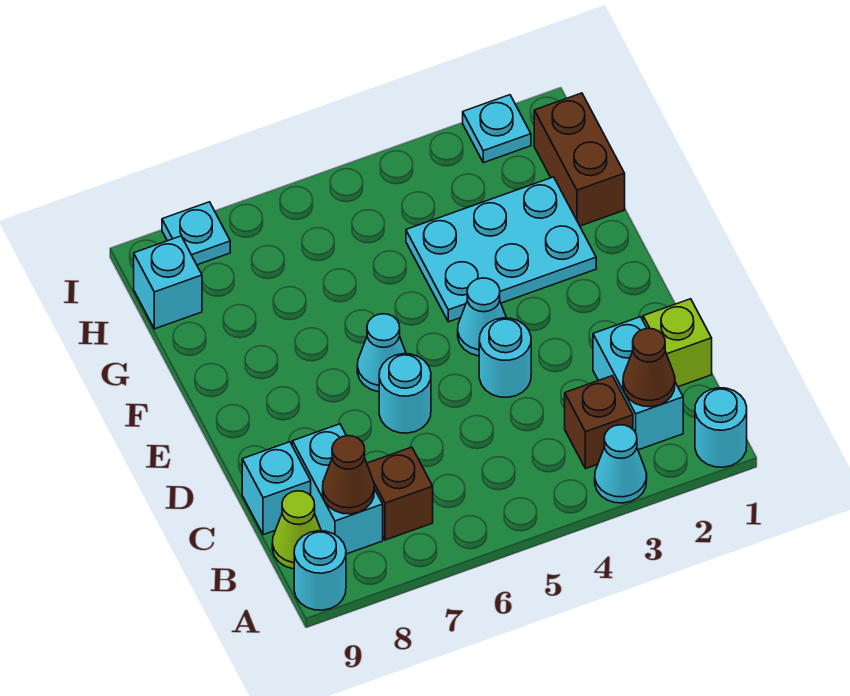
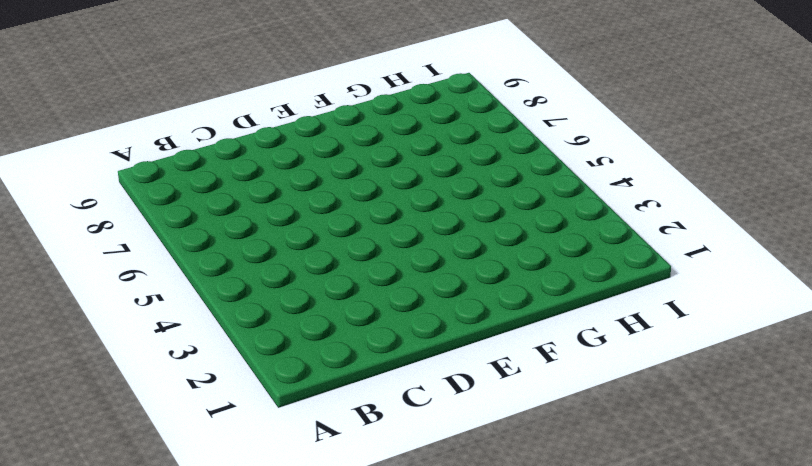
none -> cyan round brick A1 level 1
none -> cyan cone A3 level 1
none -> cyan round brick A9 level 1

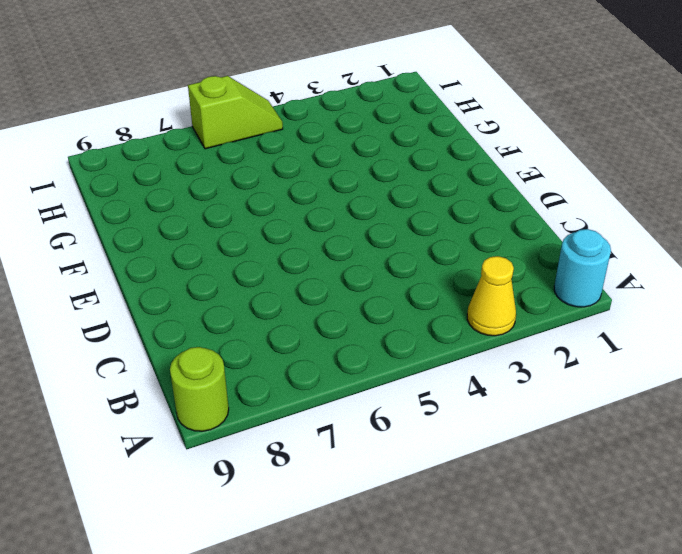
yellow cone A3 level 1 -> cyan cone A3 level 1
lime round brick A9 level 1 -> cyan round brick A9 level 1
lime slope I5:I6 level 1 top 6 -> none
none -> cyan brick B2:C2 level 1
none -> brown brick B3 level 1
none -> brown brick B7 level 1

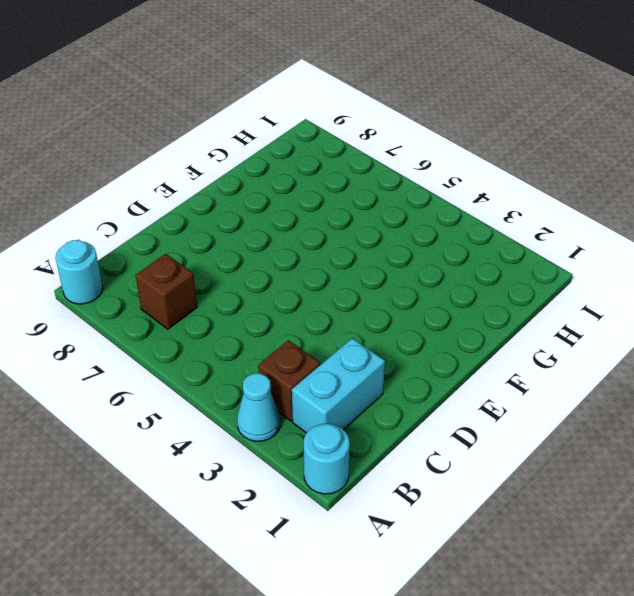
none -> cyan brick B8:C8 level 1
none -> lime cone B9 level 1
none -> lime brick C1 level 1

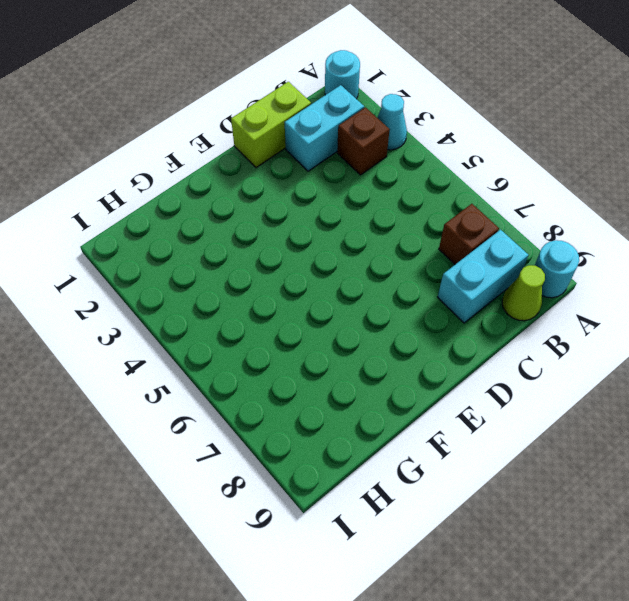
lime brick C1:D1 level 1 -> lime brick C1 level 1
none -> cyan brick C9 level 1
none -> cyan round brick D4 level 1
none -> cyan round brick D6 level 1

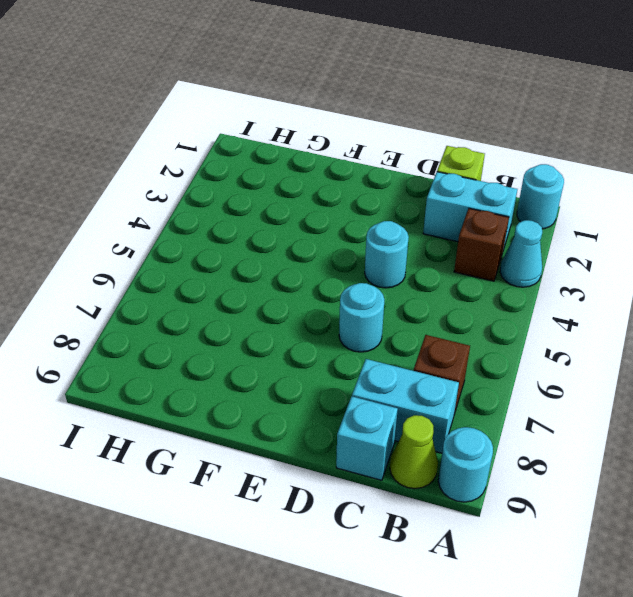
none -> cyan cone E4 level 1
none -> cyan cone E6 level 1
none -> cyan plate F2:G4 level 1

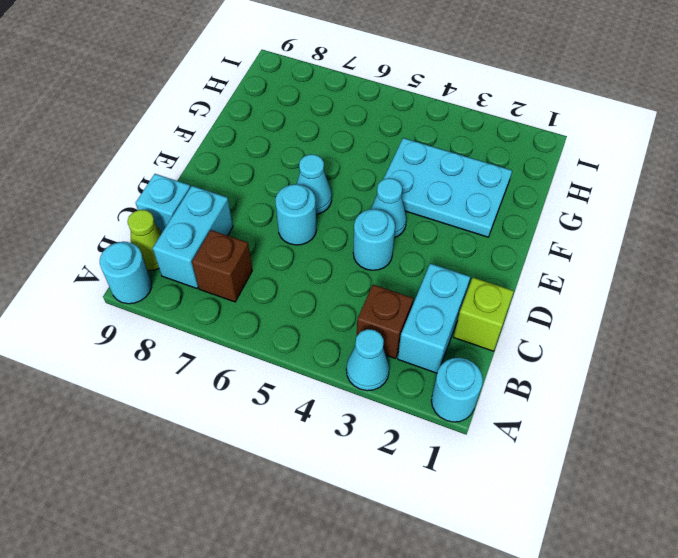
none -> brown brick G1:H1 level 1
none -> cyan brick H9 level 1
none -> cyan plate I2 level 1

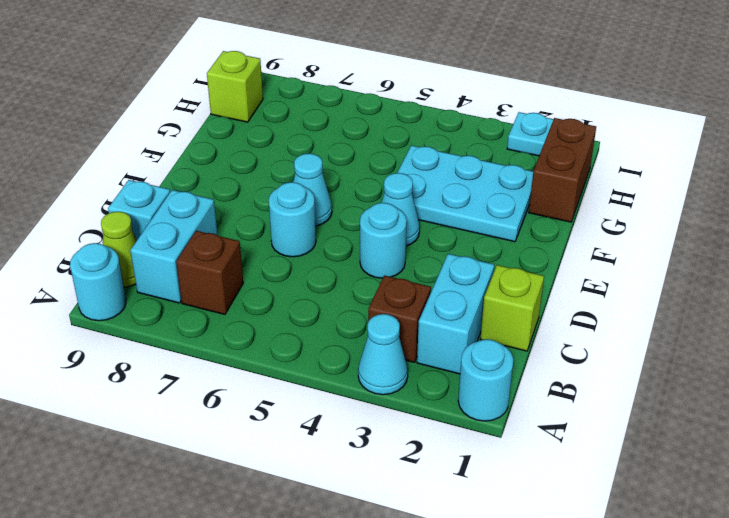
lime brick H9 level 1 -> cyan brick H9 level 1
none -> cyan plate I8 level 1
none -> brown cone B2 level 2
none -> brown cone B8 level 2

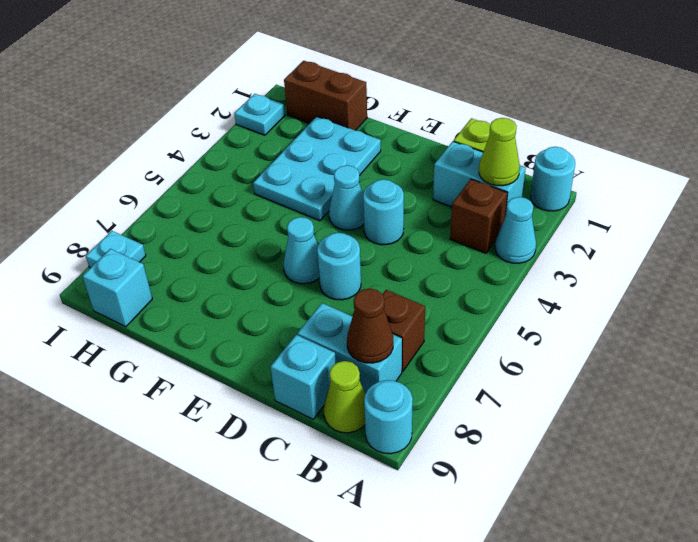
lime cone B2 level 2 -> brown cone B2 level 2

